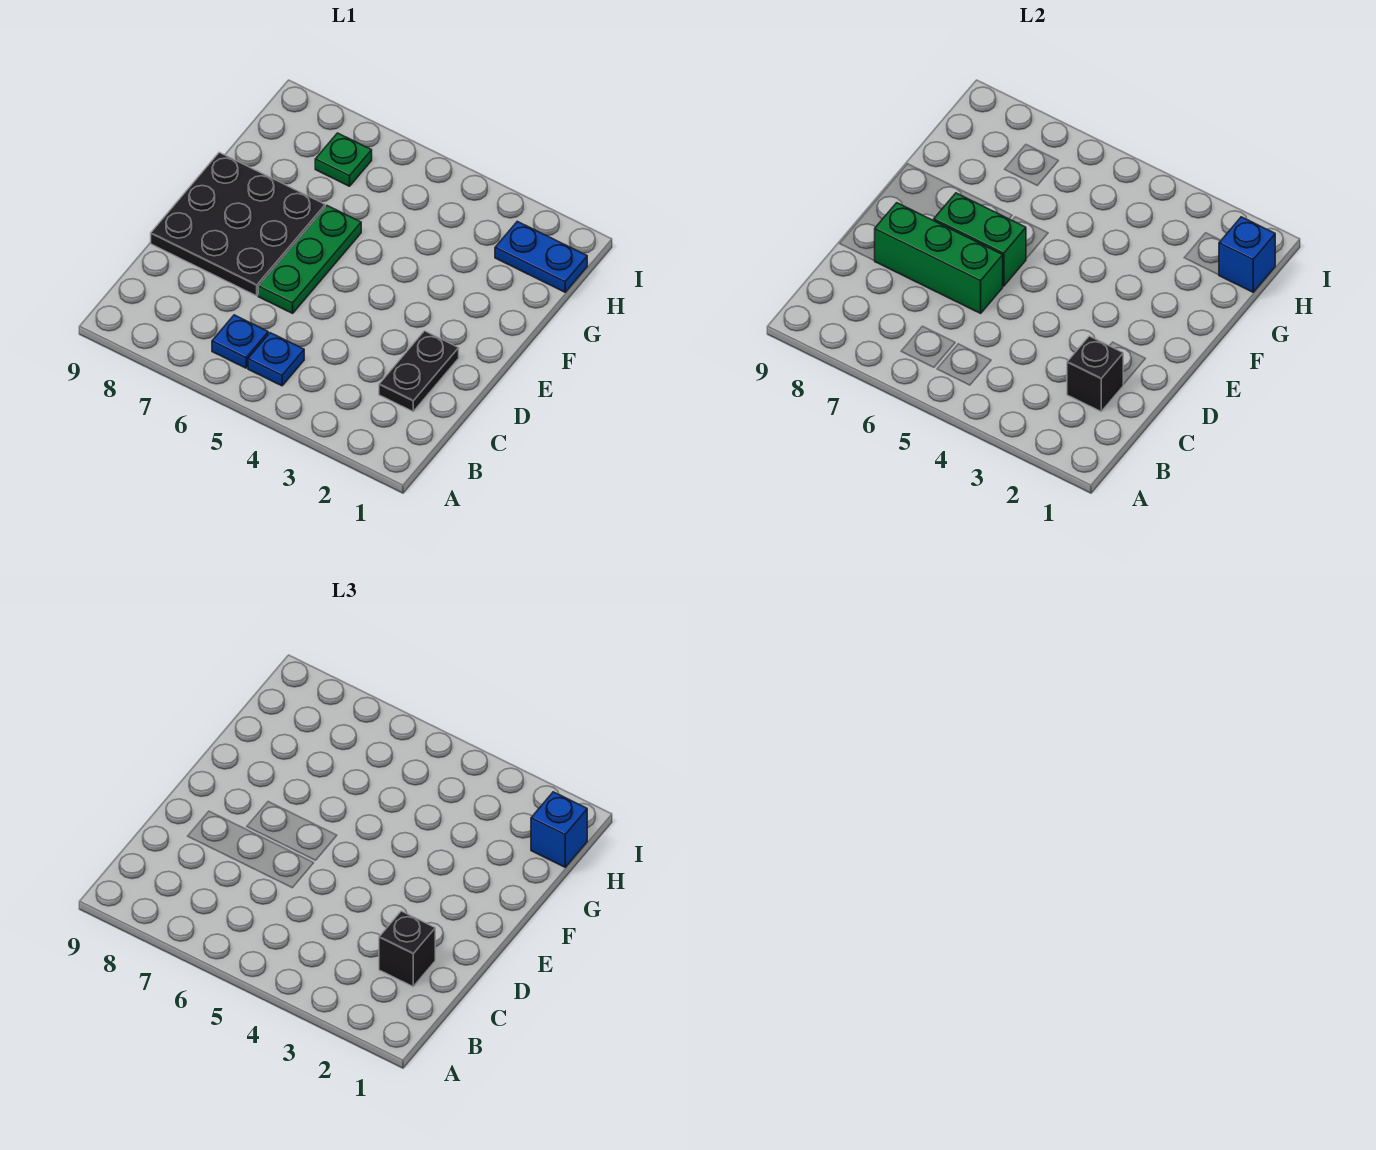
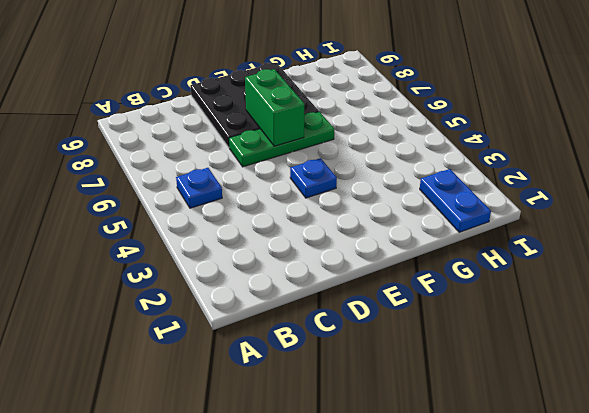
blue plate E4 level 1 -> blue plate B6 level 1
none -> black plate C2:D2 level 1
none -> green plate H7 level 1
none -> black brick C2 level 2

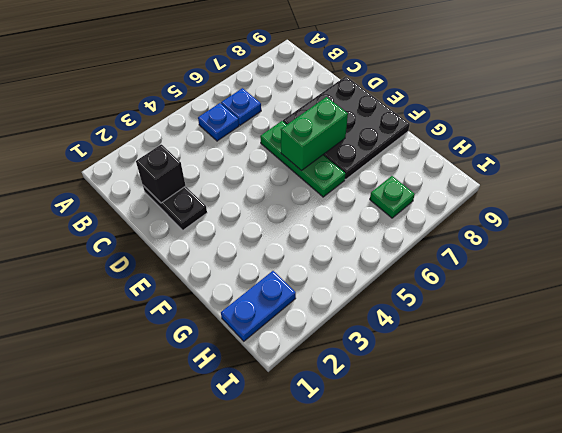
none -> green brick D6:D8 level 2
none -> blue brick H1 level 2
none -> black brick C2 level 3

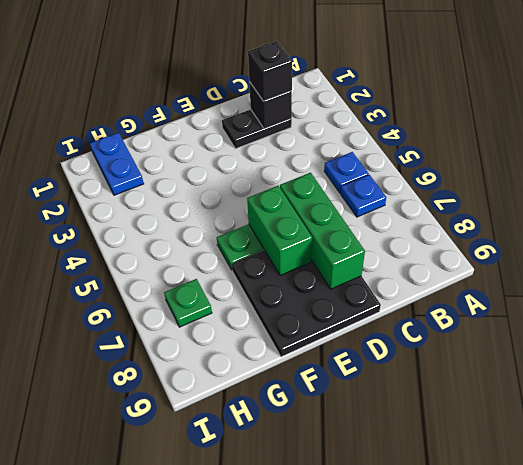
none -> blue brick H1 level 2
none -> blue brick H1 level 3

